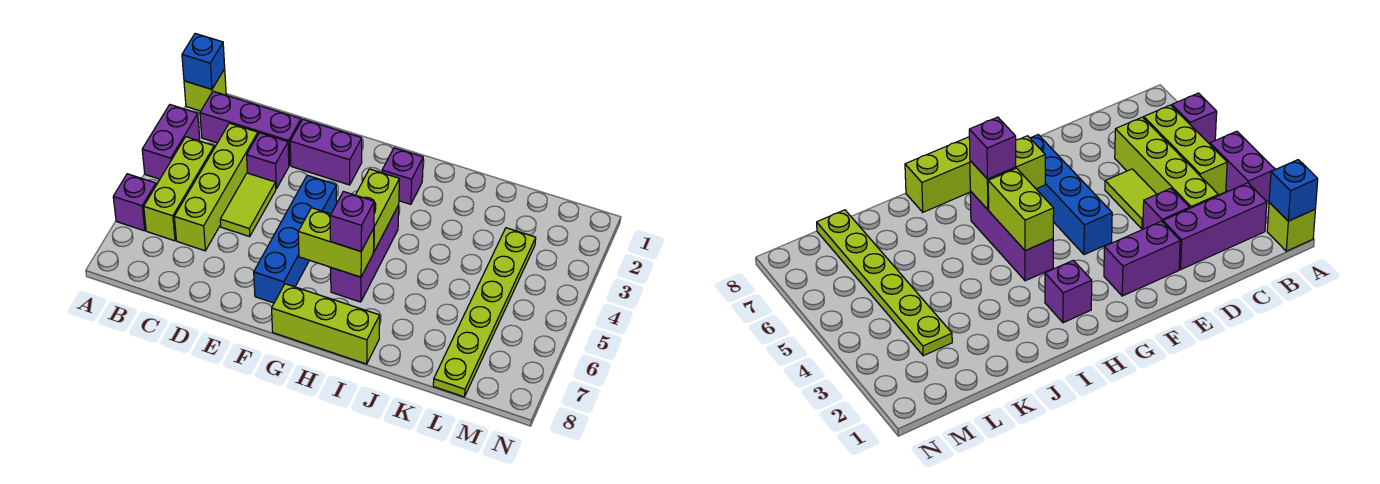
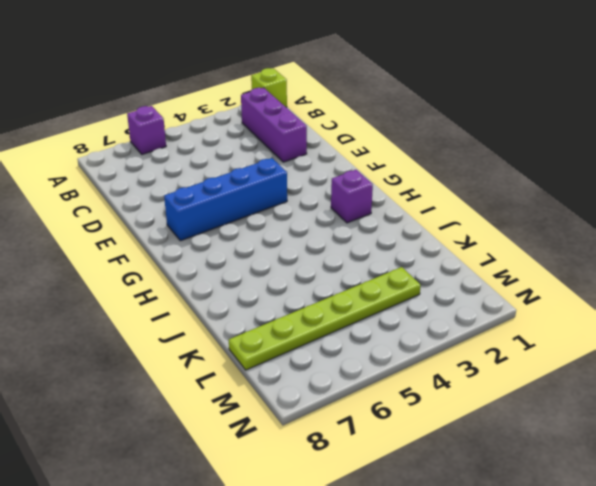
none -> purple brick A3:A4 level 1
none -> lime brick B4:B6 level 1
none -> lime brick C3:C6 level 1

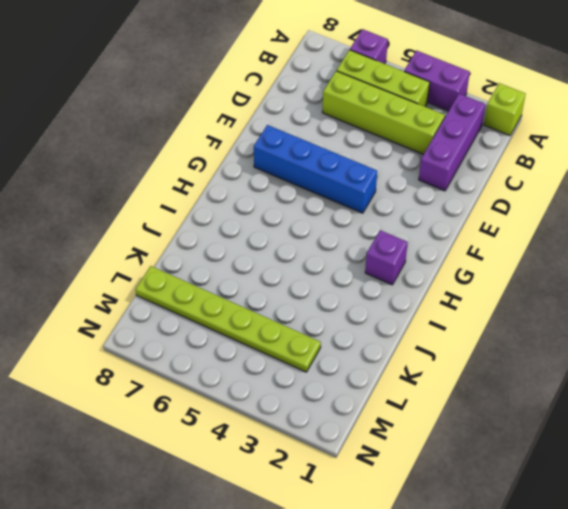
none -> purple brick D3 level 1
none -> lime tile D4:D5 level 1
none -> purple brick E2:F2 level 1

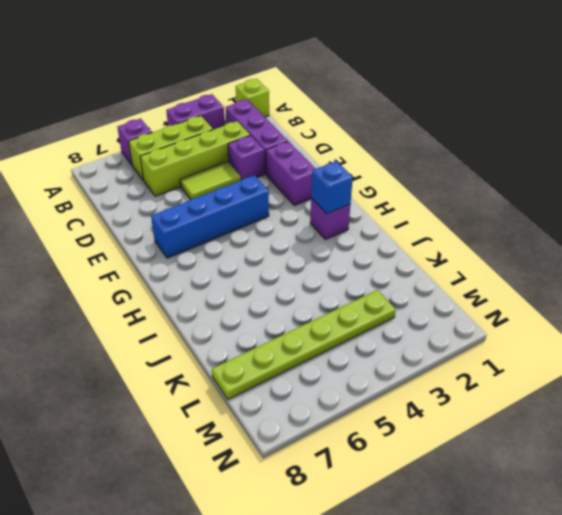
blue brick H2 level 2 -> blue brick A1 level 2
none -> lime brick G8:I8 level 1
none -> purple brick H4:H6 level 1
none -> lime brick G6:H6 level 2

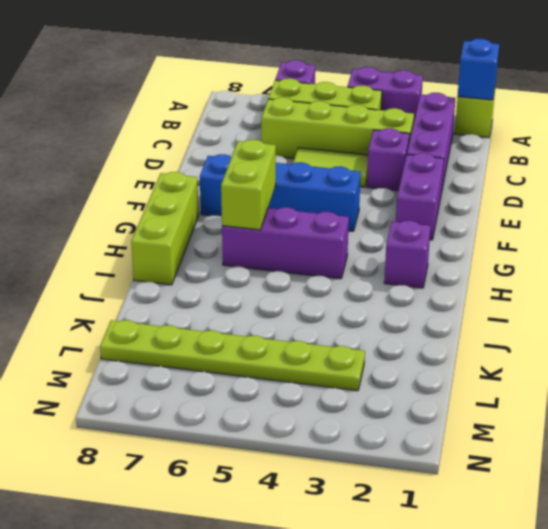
none -> lime brick H4:H5 level 2
none -> purple brick H6 level 3

